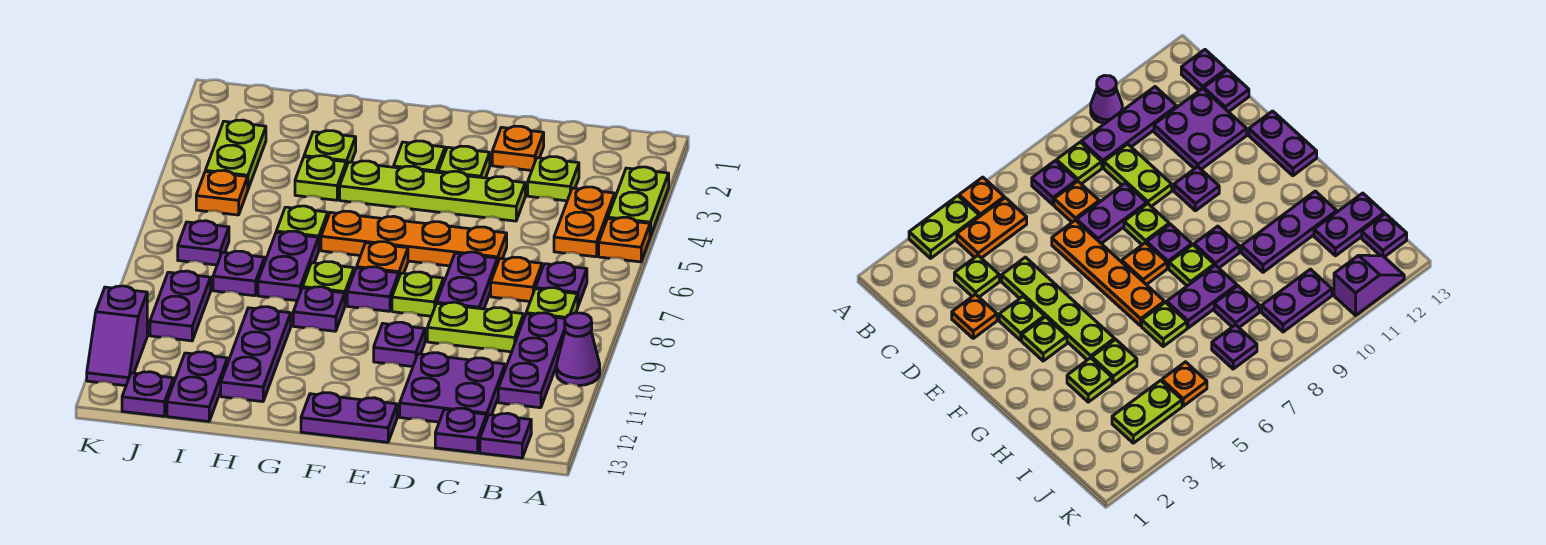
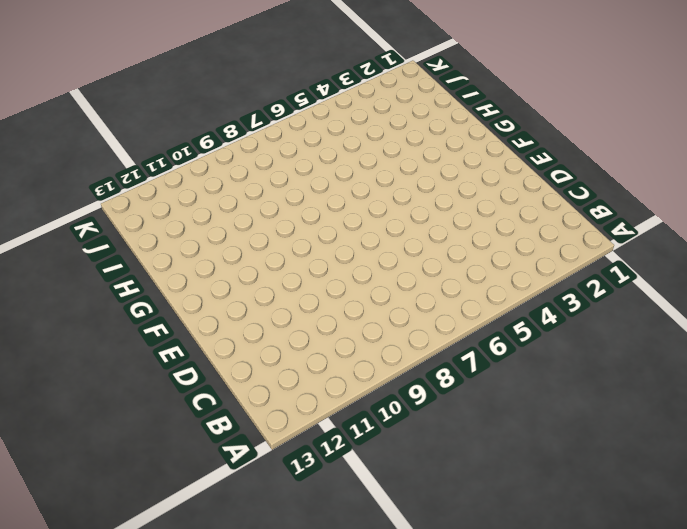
none -> lime plate A3:A4 level 1
none -> orange plate A5 level 1
none -> purple cone A10 level 1
none -> orange plate B4:B5 level 1

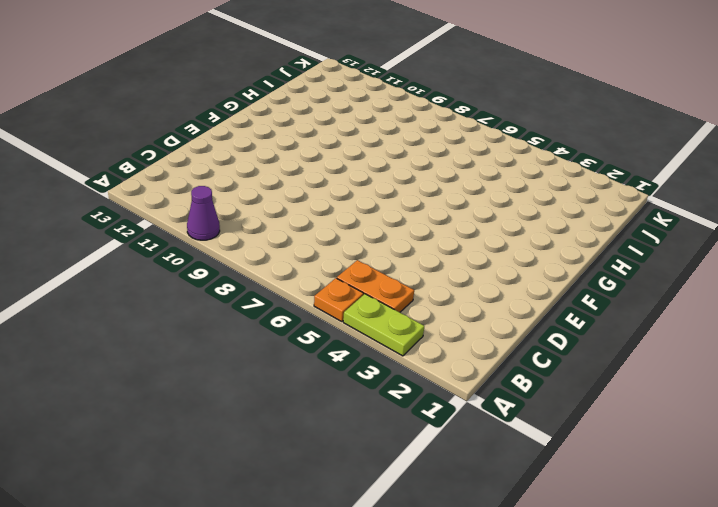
none -> purple plate B7 level 1
none -> lime plate B8 level 1
none -> purple plate B9:B11 level 1
none -> purple plate B13 level 1

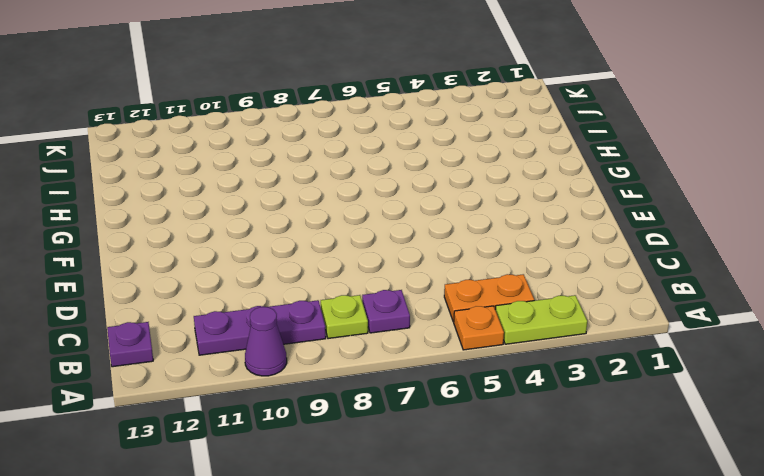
none -> lime plate C3 level 1
none -> orange plate C7 level 1
none -> lime plate C9:D9 level 1
none -> purple plate C11:D12 level 1

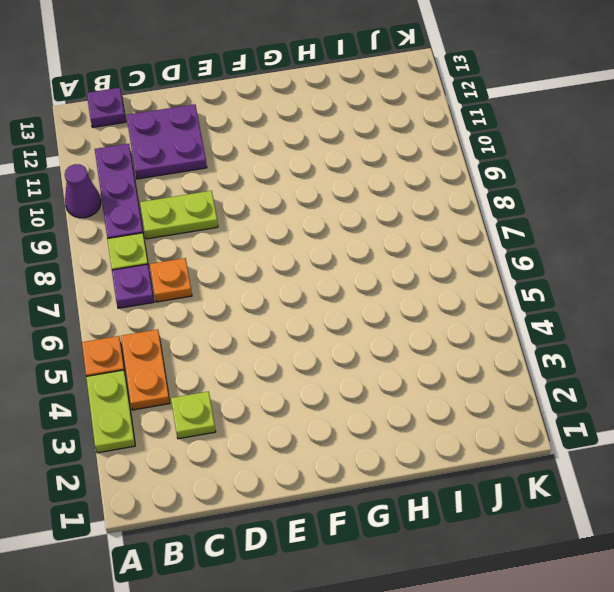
none -> purple plate C13 level 1
none -> orange plate D2 level 1
none -> lime plate D4:G4 level 1
none -> orange plate D6:G6 level 1

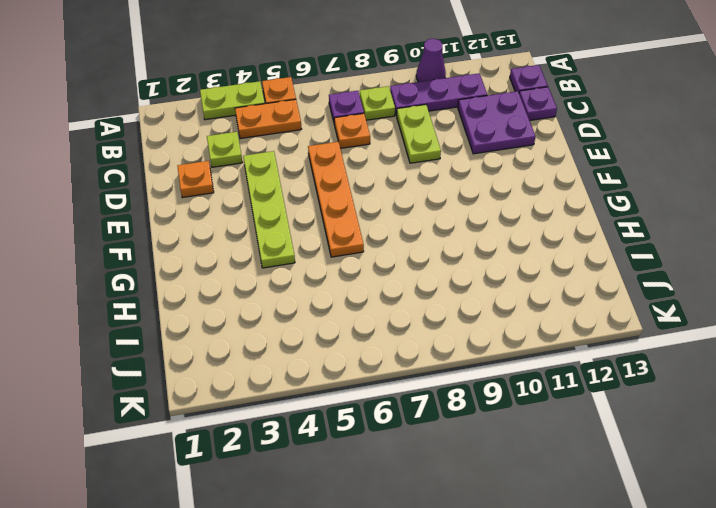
none -> purple plate D7:D8 level 1
none -> lime plate E3 level 1
none -> lime plate E8 level 1
none -> purple plate E10 level 1

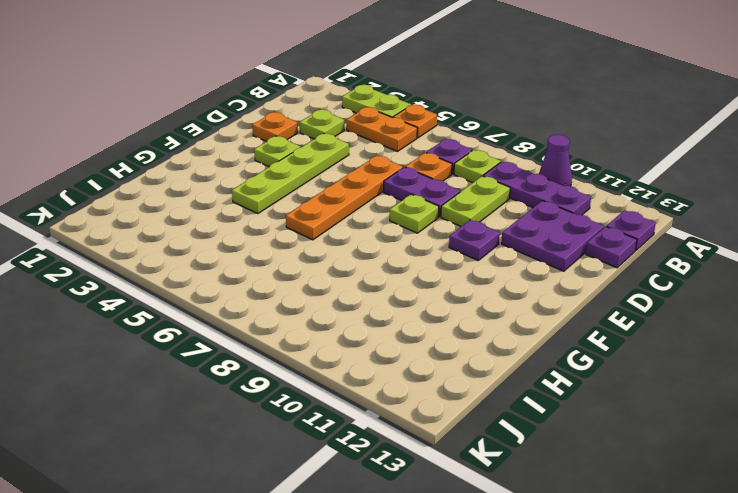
none -> purple plate E13:F13 level 1
none -> lime plate F3 level 1
none -> orange plate F7 level 1
none -> purple plate F8 level 1

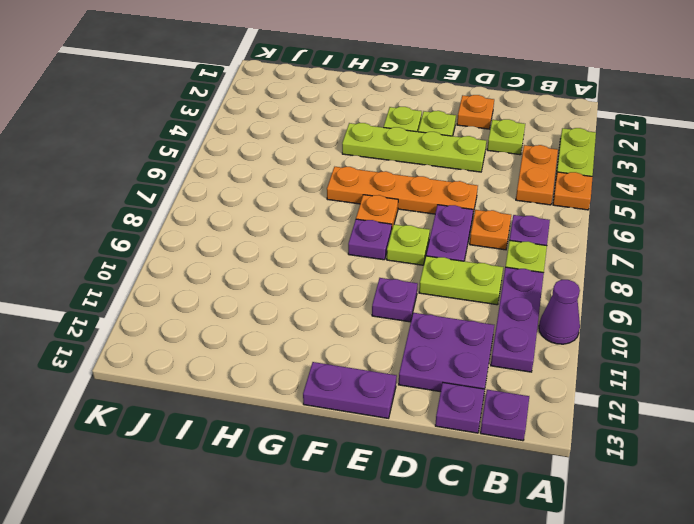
none -> lime plate G8 level 1
none -> purple plate G9 level 1
none -> lime plate H3 level 1
none -> lime plate H4 level 1

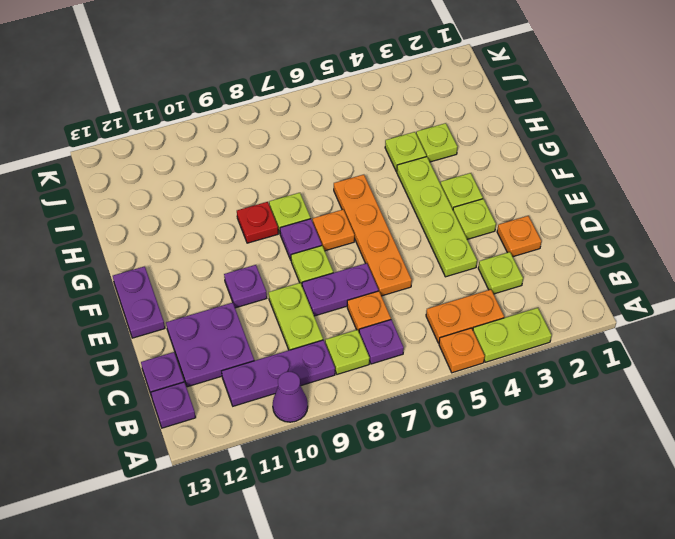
red plate G9 level 1 -> purple plate G9 level 1
none -> lime plate H6 level 1
none -> purple plate H7:H8 level 1
none -> purple plate H10:H12 level 1
none -> purple plate I8 level 1

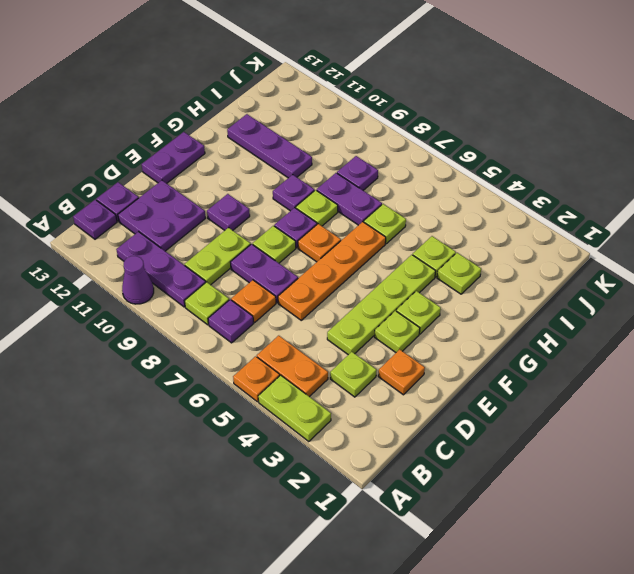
none -> purple plate I12:I13 level 1
none -> lime plate J3:J4 level 1
none -> orange plate J5 level 1
none -> purple plate J7 level 1

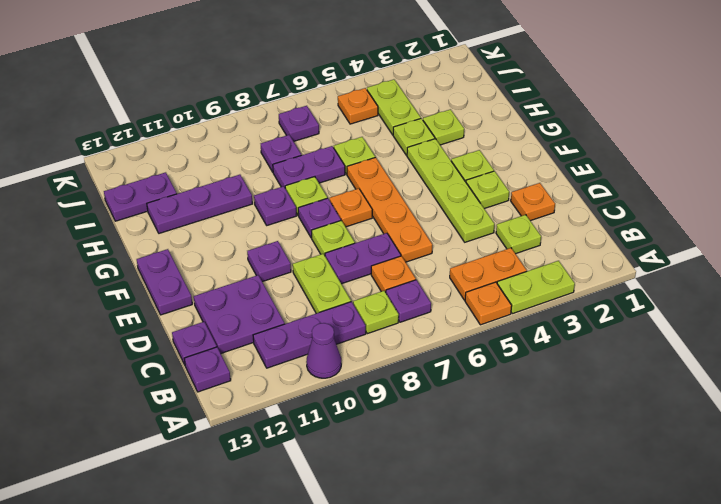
lime plate I4:J4 level 1 -> lime plate J3:J4 level 1
none -> purple plate J9:J10 level 1
none -> purple plate J13 level 1
none -> purple slope K11:K12 level 1 top 11

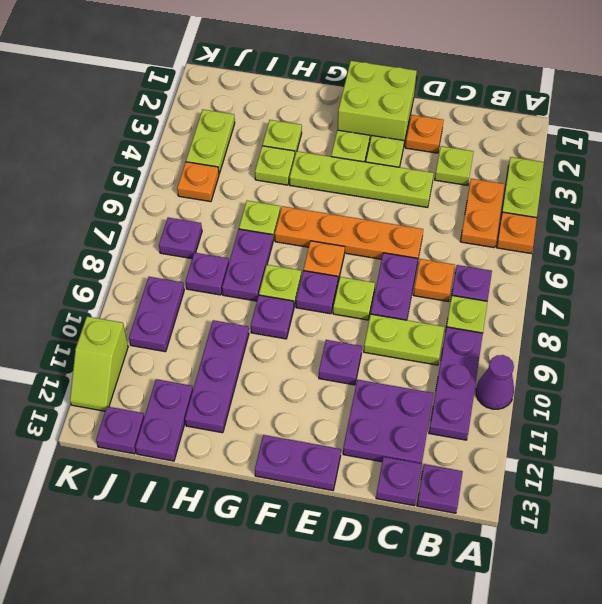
lime brick E1:F2 level 1 -> none
lime slope K11:K12 level 1 top 11 -> purple slope K11:K12 level 1 top 11

